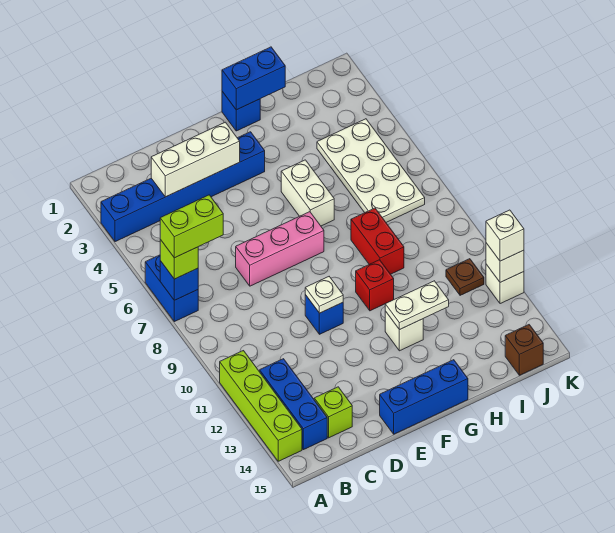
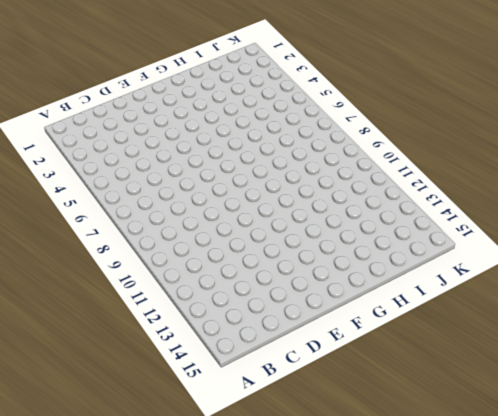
none -> blue brick A3:F3 level 1
none -> blue brick A6:A7 level 1
none -> lime brick A11:A14 level 1

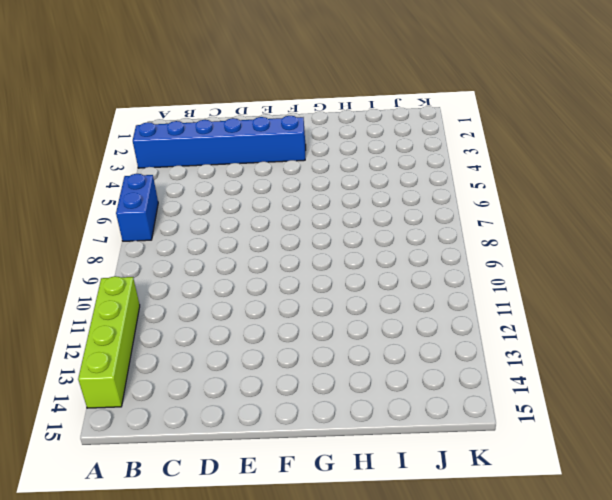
none -> blue brick B12:B14 level 1
none -> lime brick C14 level 1
none -> pink brick D7:F7 level 1

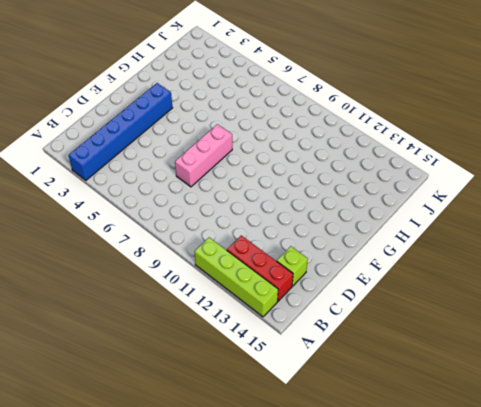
red brick B12:B14 level 1 -> blue brick B12:B14 level 1
none -> blue brick A6:A7 level 1
none -> blue brick E10 level 1
none -> blue brick E15:G15 level 1

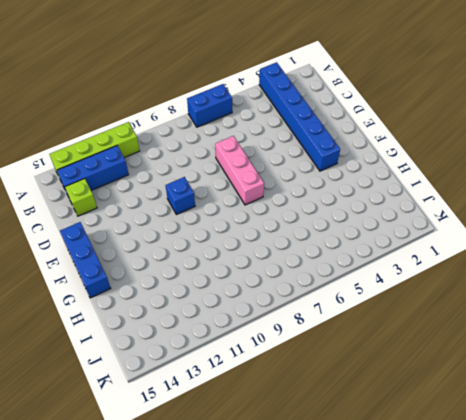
none -> blue brick G1 level 1
none -> white brick G5:G6 level 1
none -> red brick G10 level 1

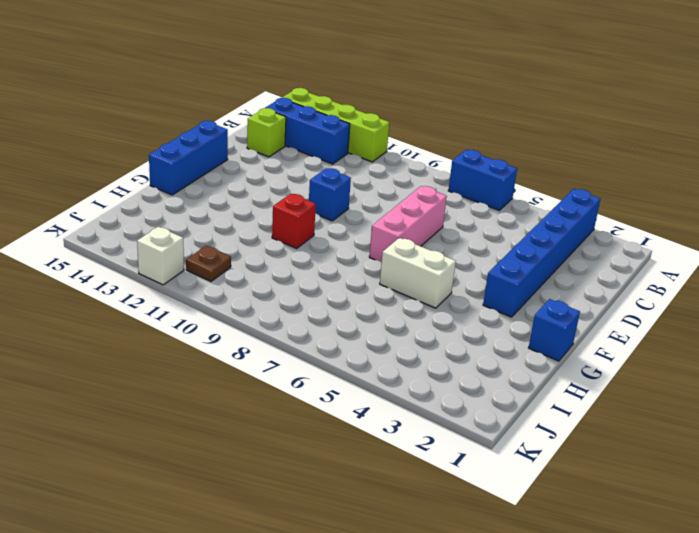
none -> white brick G12 level 1
none -> red brick H8:H9 level 1
none -> white plate I4:J7 level 1

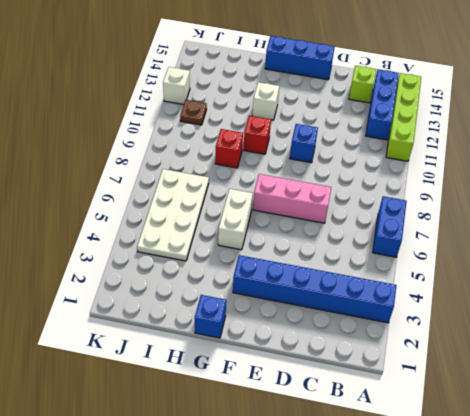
red brick H9 level 1 -> red brick H8:H9 level 1
none -> brown brick J15 level 1
none -> blue brick A7 level 2
none -> white brick C3:E3 level 2

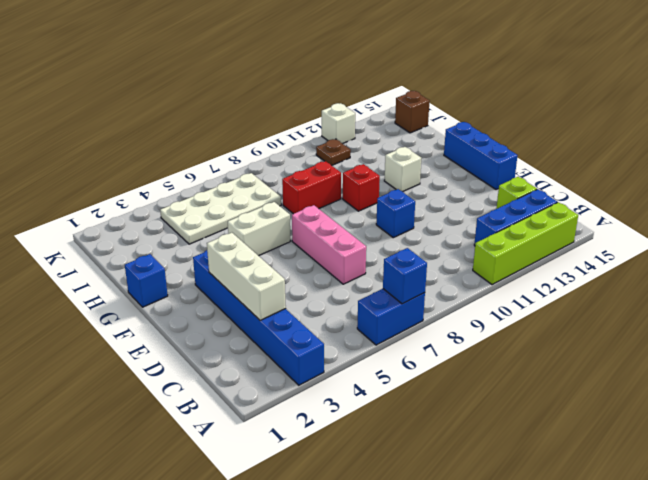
none -> white plate E10 level 2
none -> blue brick G1:H1 level 2
none -> white plate G12:H12 level 2

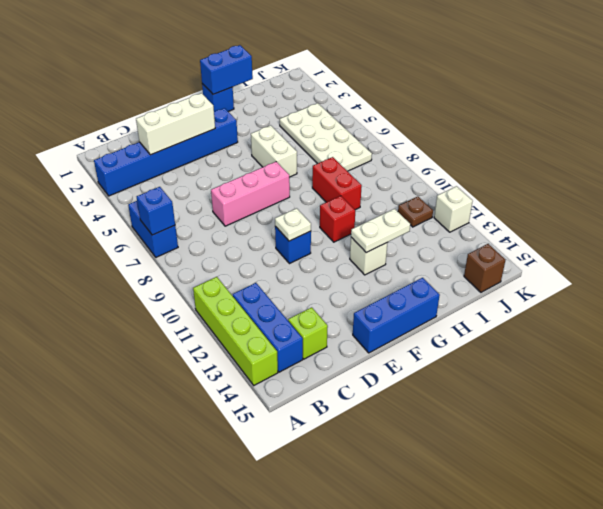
none -> white brick K12 level 2
none -> lime brick A7 level 3
none -> white brick K12 level 3

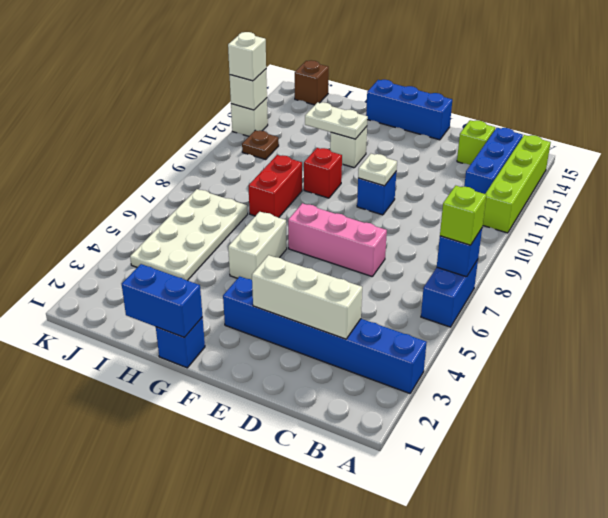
none -> lime brick A7:B7 level 4

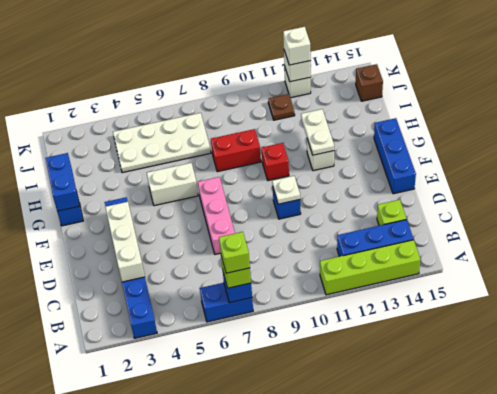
lime brick A7 level 4 -> lime brick A7:B7 level 4

